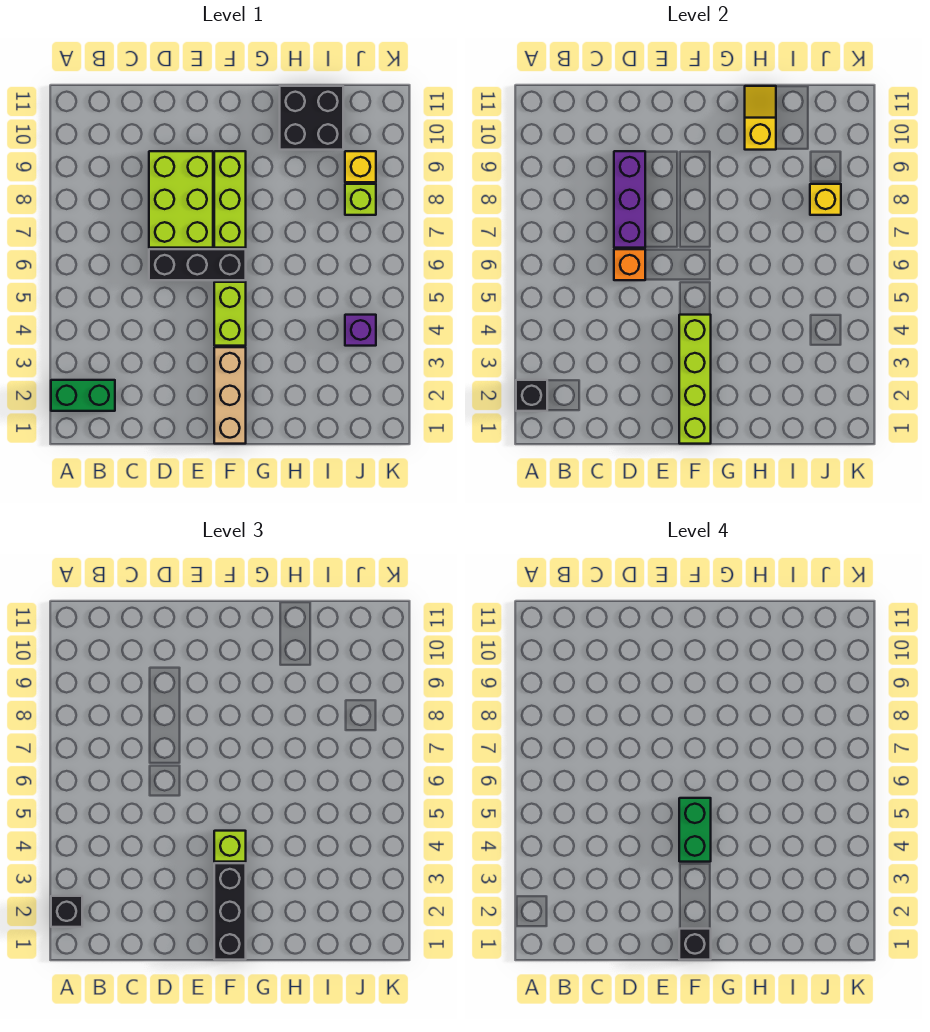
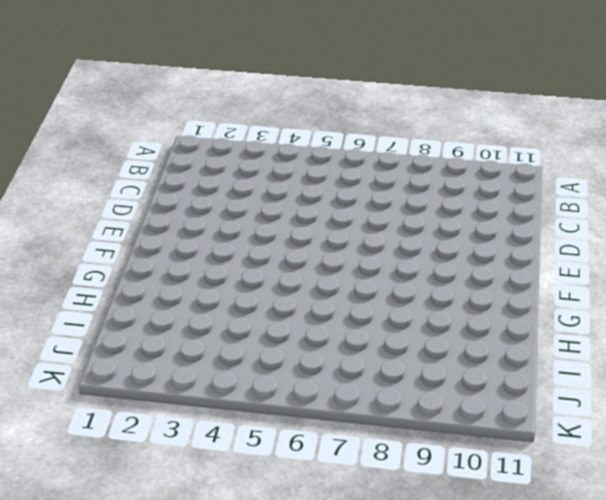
none -> green brick A2:B2 level 1
none -> black brick D6:F6 level 1
none -> lime brick D7:E9 level 1

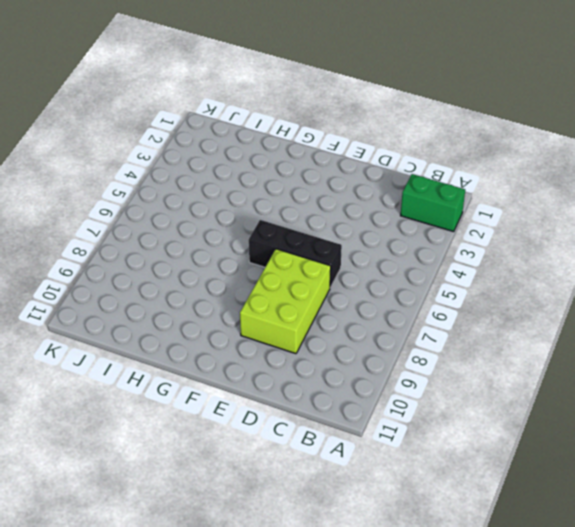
none -> tan brick F1:F3 level 1
none -> lime brick F4:F5 level 1
none -> lime brick F7:F9 level 1

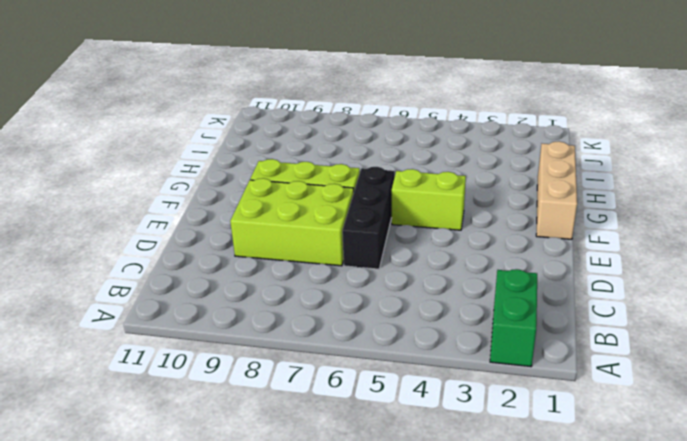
tan brick F1:H1 level 1 -> tan brick F1:F3 level 1
none -> black brick H10:I11 level 1
none -> purple brick J4 level 1
none -> lime brick J8 level 1

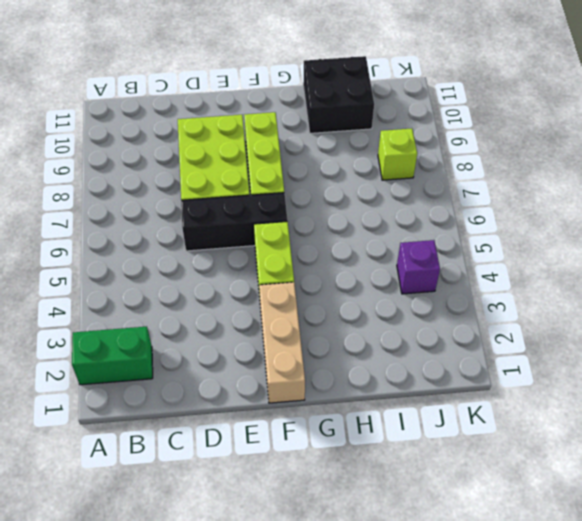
none -> yellow brick J9 level 1
none -> black brick A2 level 2
none -> orange brick D6 level 2

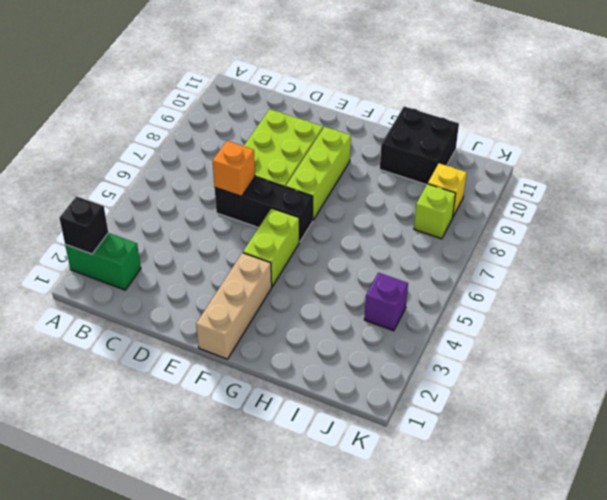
none -> purple brick D7:D9 level 2
none -> lime brick F1:F4 level 2
none -> yellow slope H10:H11 level 2 top 10

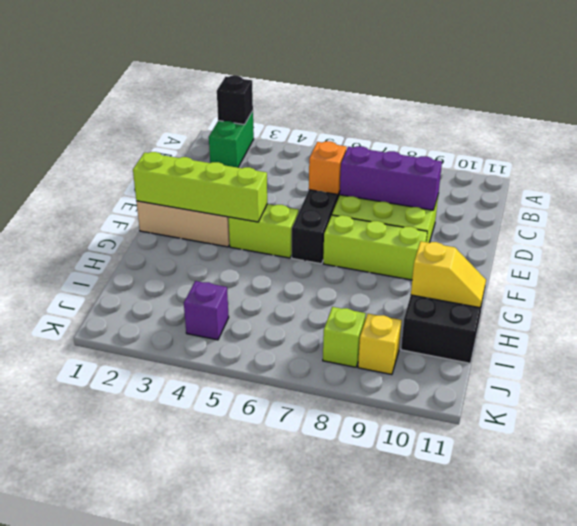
none -> yellow brick J8 level 2
none -> black brick A2 level 3
none -> black brick F1:F3 level 3

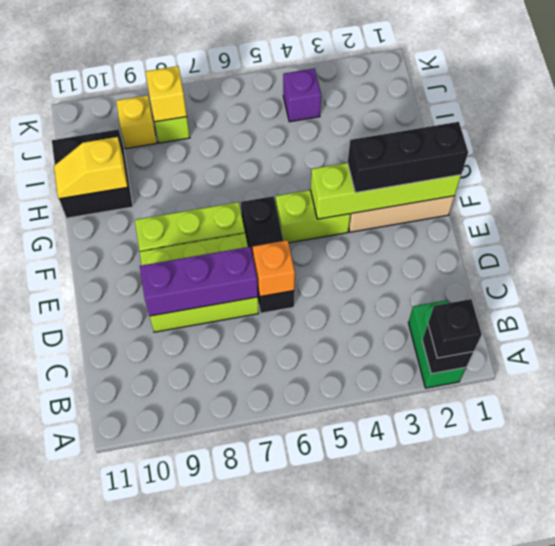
none -> lime brick F4 level 3
none -> black brick F1 level 4
none -> green brick F4:F5 level 4

